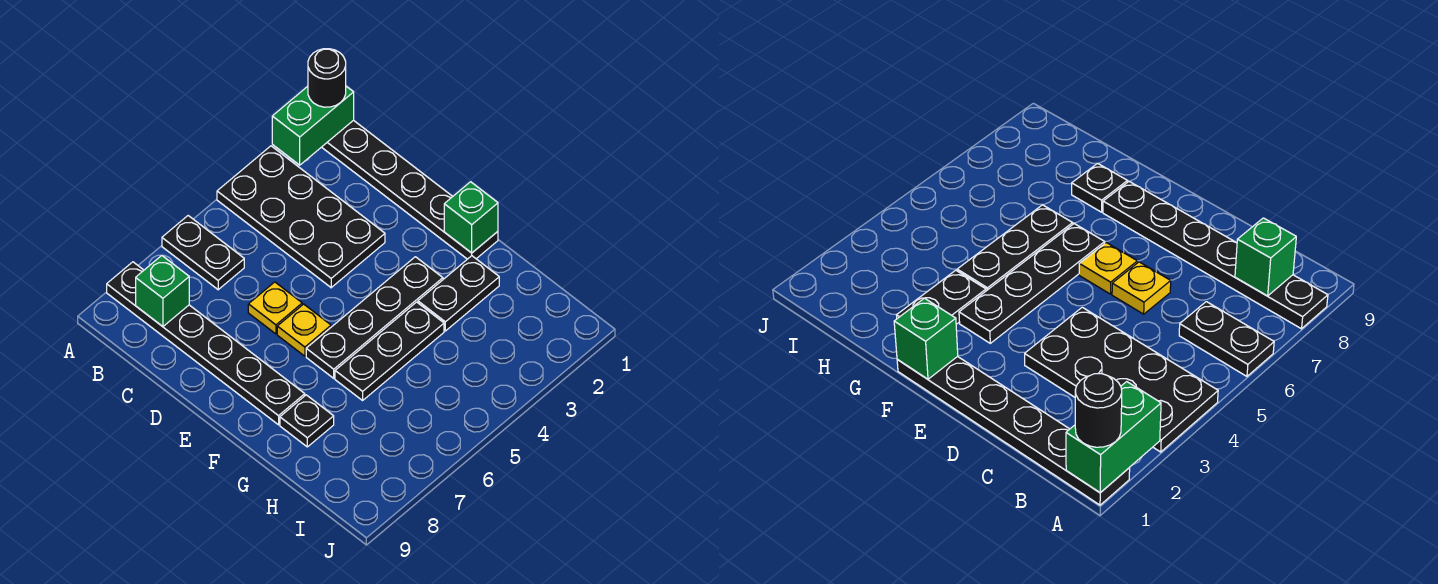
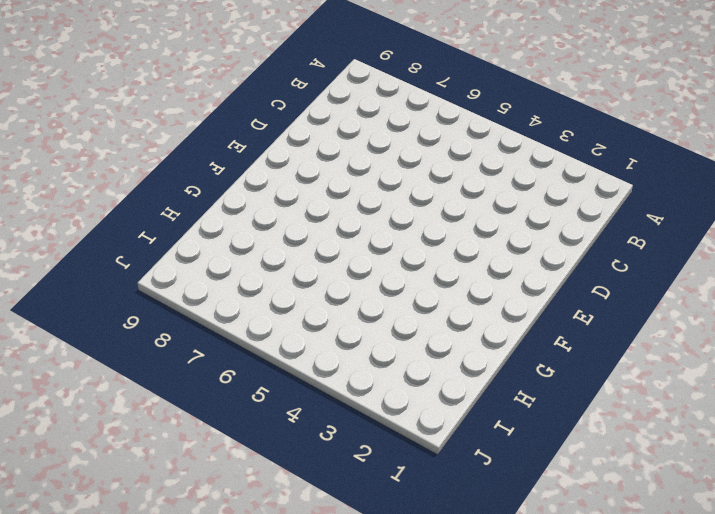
none -> black plate A1:F1 level 1
none -> black plate A3:D4 level 1
none -> black plate A6:B6 level 1

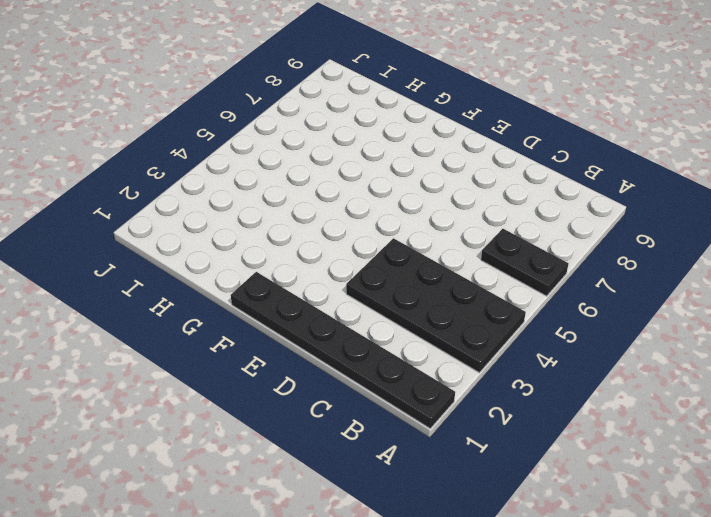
none -> black plate A8:F8 level 1
none -> yellow plate D6 level 1
none -> yellow plate E6 level 1

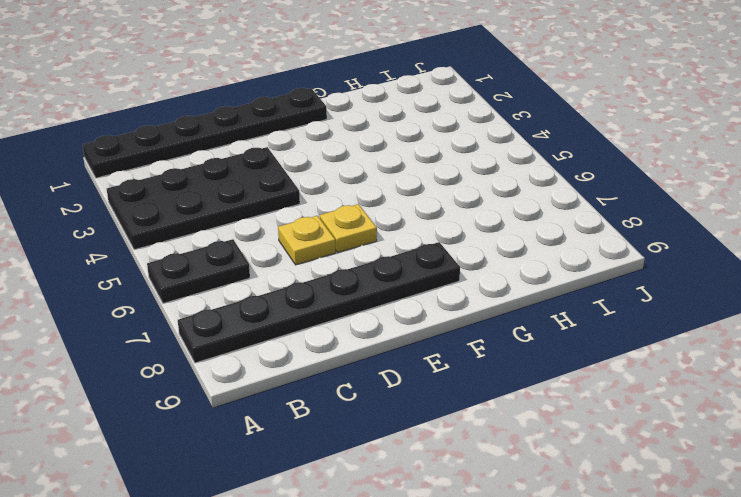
none -> black plate F3:F6 level 1
none -> black plate G2:G3 level 1
none -> black plate G4:G6 level 1

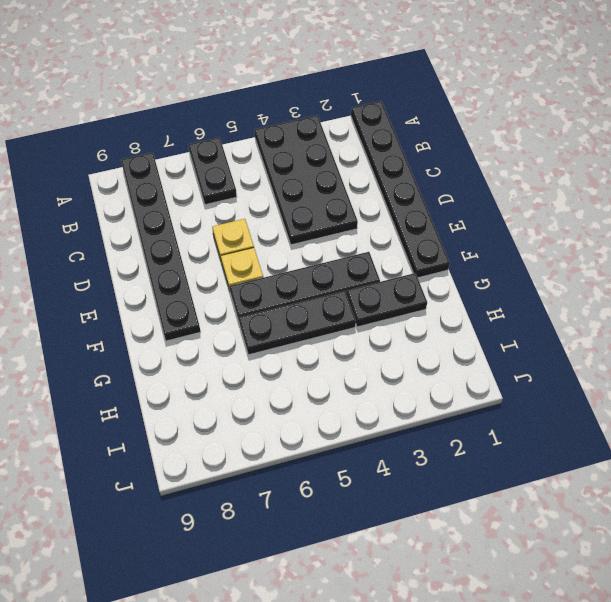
none -> black plate G8 level 1
none -> green brick A1:A2 level 2
none -> green brick B8 level 2

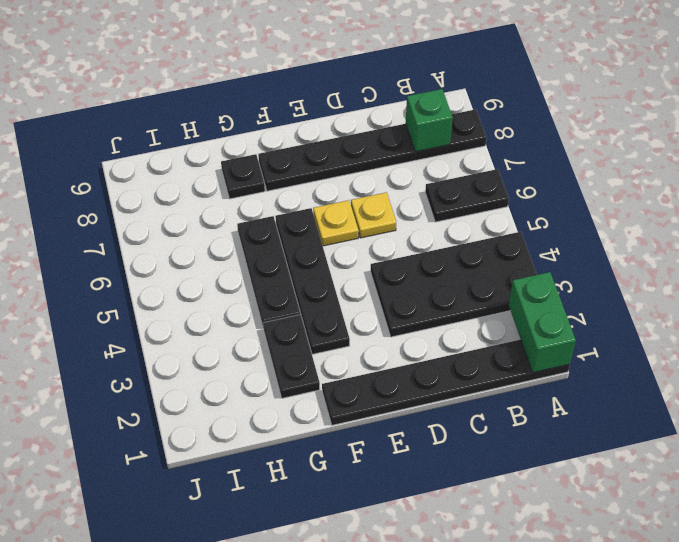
none -> green brick F1 level 2
none -> black round brick A1 level 3

